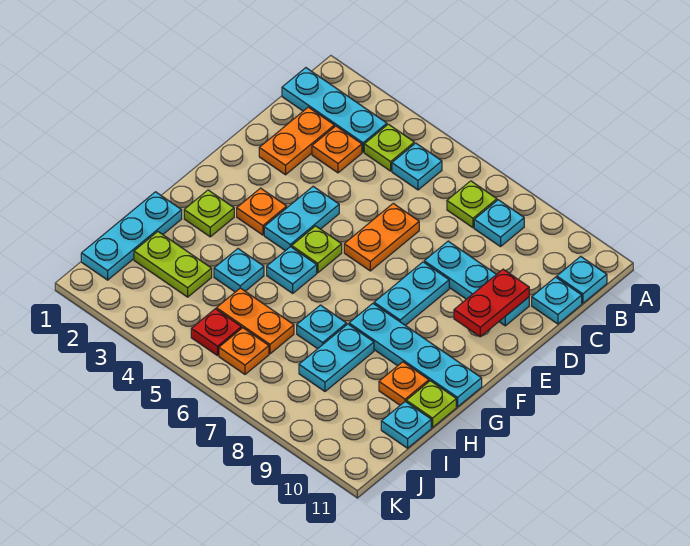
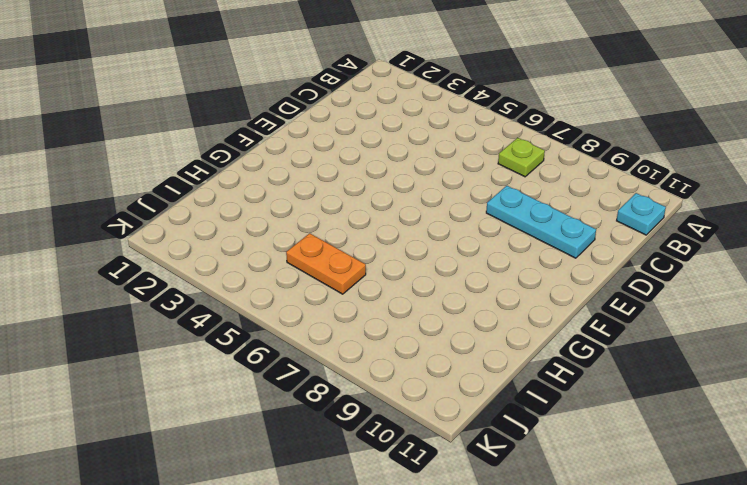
none -> cyan plate B1:B3 level 1
none -> lime plate B4 level 1
none -> cyan plate B5 level 1
none -> cyan plate B8 level 1

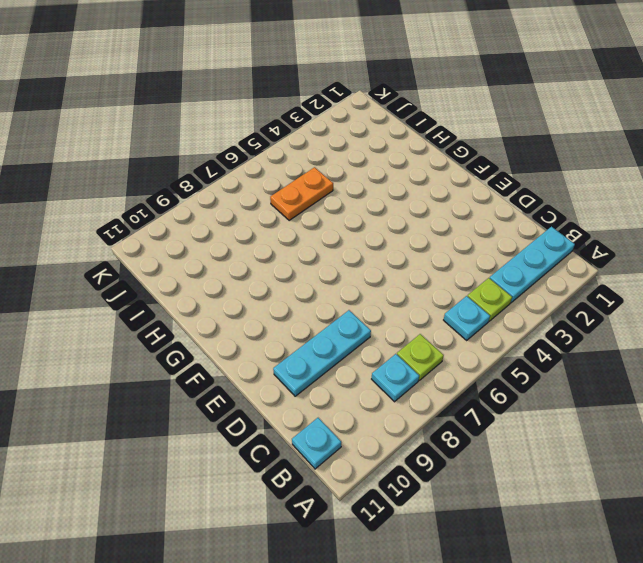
none -> orange plate C2:D2 level 1
none -> orange plate C3 level 1
none -> cyan plate C11 level 1
none -> orange plate D6:E6 level 1

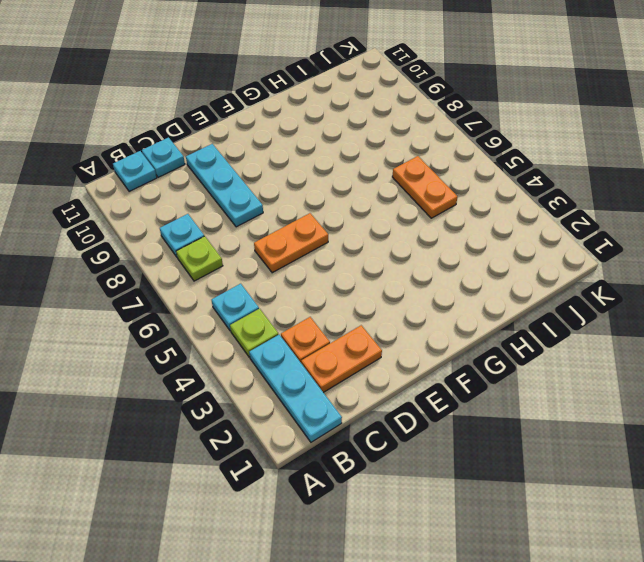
none -> cyan plate E4:F4 level 1
none -> cyan plate E8:F8 level 1
none -> orange plate F3 level 1
none -> lime plate F5 level 1

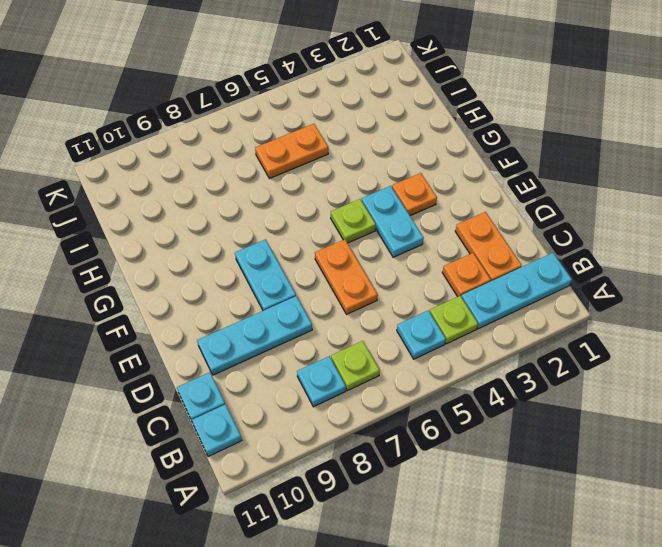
none -> lime plate G2 level 1
none -> cyan plate G5 level 1
none -> cyan plate G8:G11 level 1
none -> cyan plate H1:J1 level 1

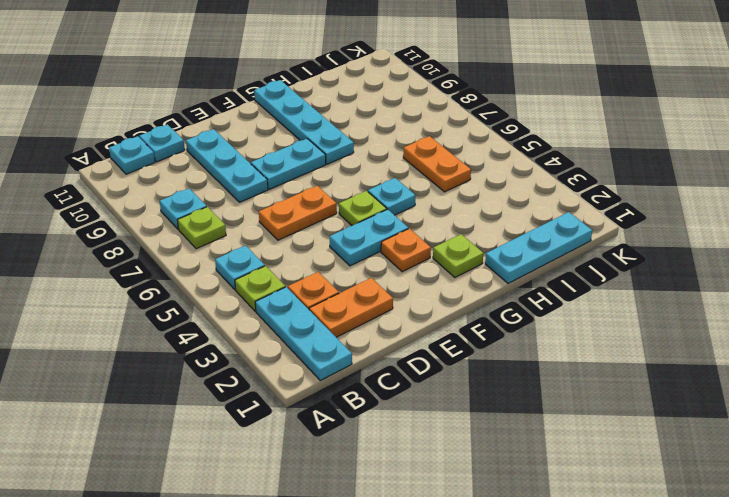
none -> cyan plate H4 level 1
none -> cyan plate H7 level 1
none -> cyan plate H8:I8 level 1
none -> orange plate H10 level 1

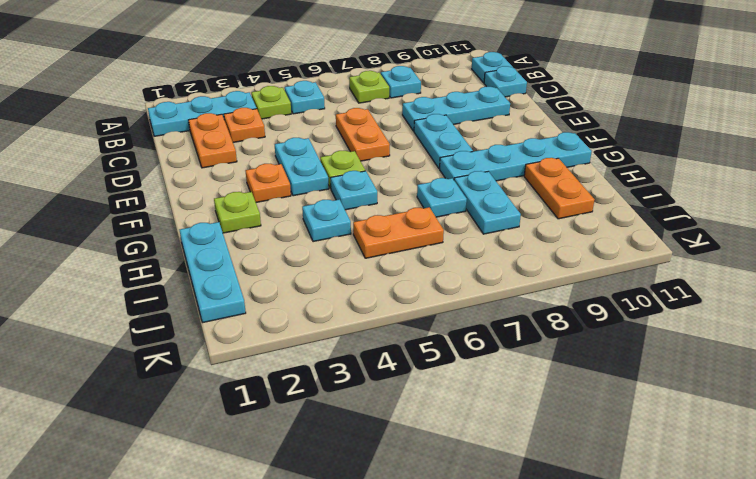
orange plate H10:I10 level 1 -> orange plate H10 level 1
none -> lime plate H11 level 1
none -> lime plate I2:I3 level 1
none -> cyan plate I11 level 1
none -> red plate J5 level 1

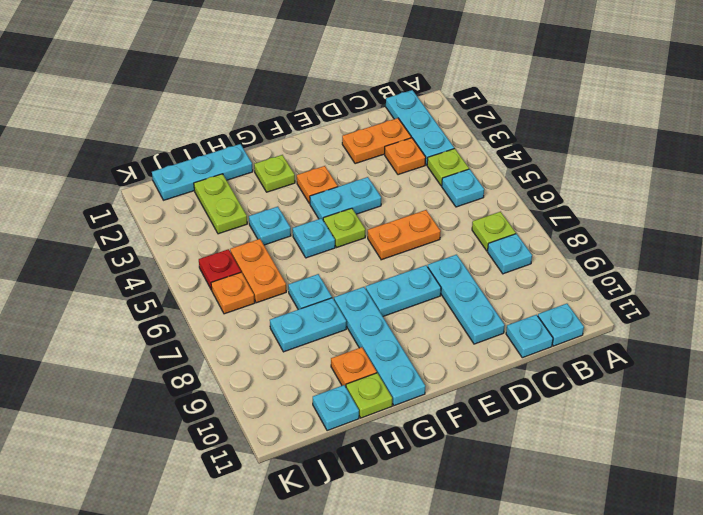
none -> red plate D10:E10 level 2

